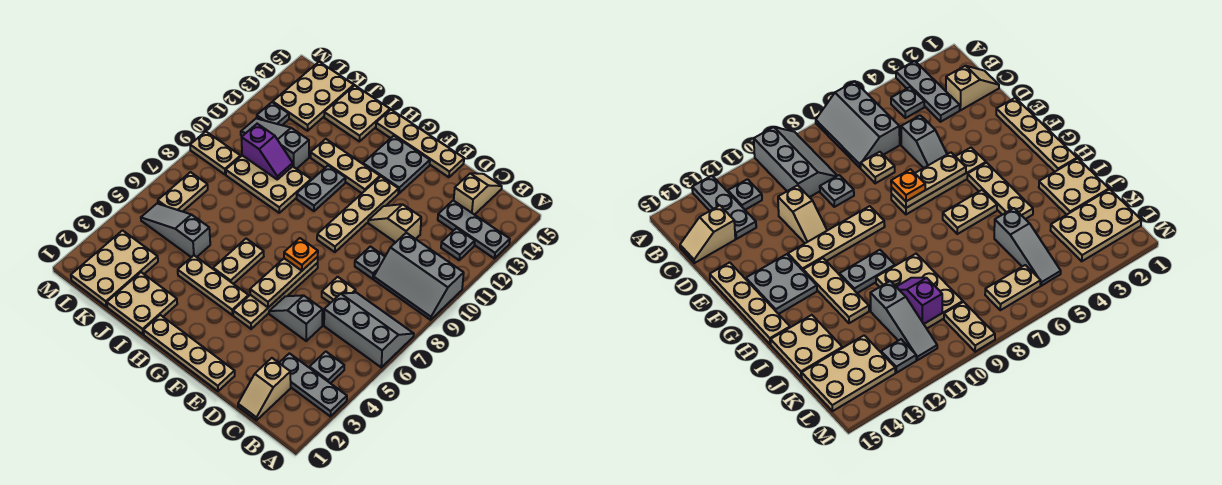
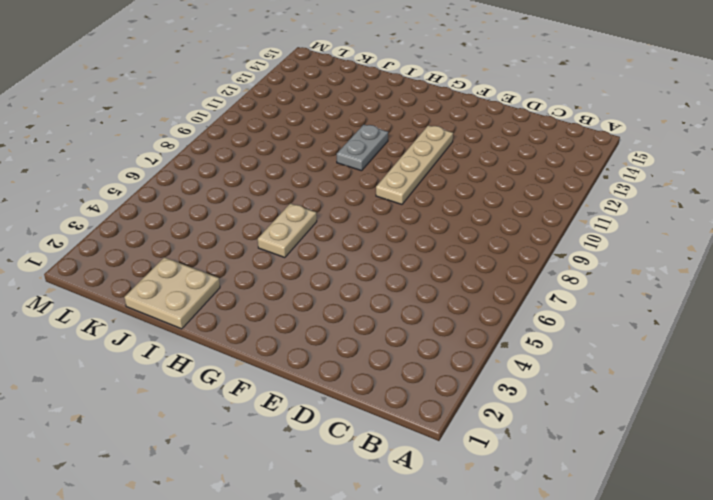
none -> grey plate A3:C3 level 1
none -> grey slope A6:C7 level 1 top 6
none -> grey slope A9:C10 level 1 top 10
none -> grey plate A13:C13 level 1

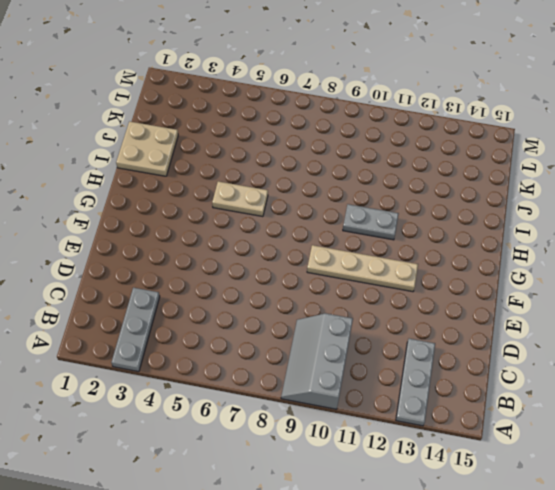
none -> grey slope A6:C7 level 1 top 6
none -> grey plate B4 level 1
none -> grey plate B12 level 1
none -> tan slope C1:C2 level 1 top 2

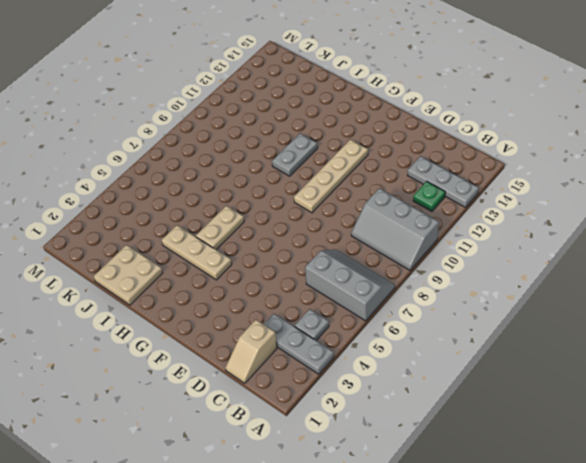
green plate B12 level 1 -> grey plate B12 level 1
none -> tan slope C14:C15 level 1 top 14
none -> grey slope D5:E5 level 1 top D
none -> tan plate D7 level 1
none -> grey plate D9 level 1

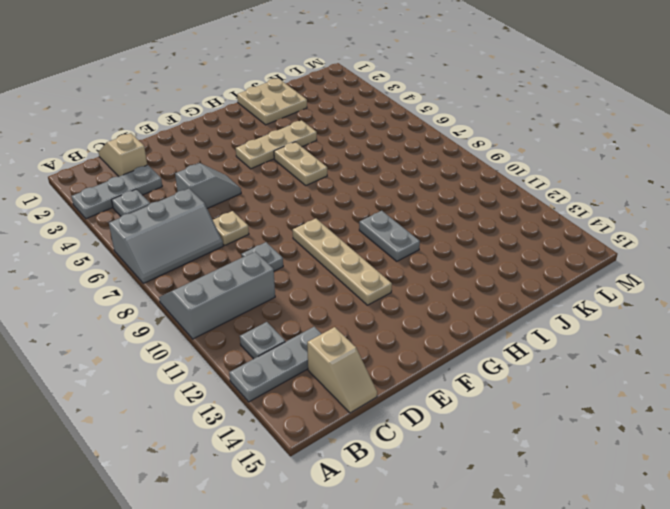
none -> tan slope D11:E11 level 1 top D
none -> tan plate E1:H1 level 1
none -> tan plate E15:H15 level 1
none -> tan plate F4:F7 level 1

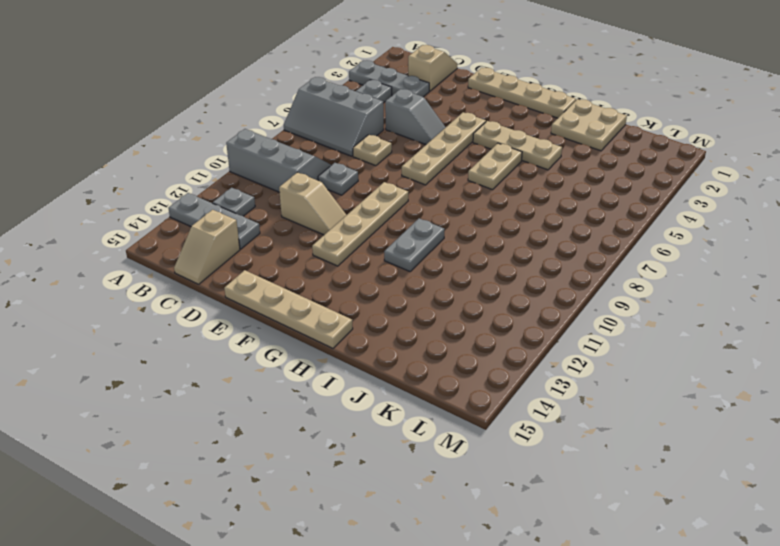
none -> grey plate F13:G14 level 1
none -> tan plate G12:I12 level 1
none -> tan plate I9:K10 level 1
none -> tan plate I14:J15 level 1

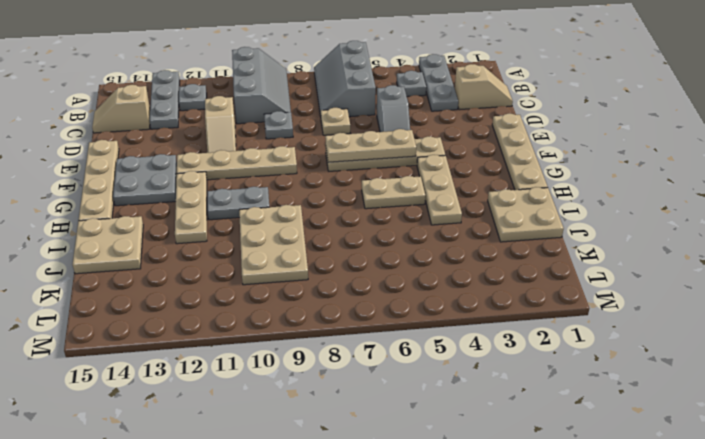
none -> grey slope J5:L5 level 1 top J
none -> grey slope J11:L11 level 1 top J
none -> tan plate K1:L3 level 1
none -> tan plate K13:L15 level 1

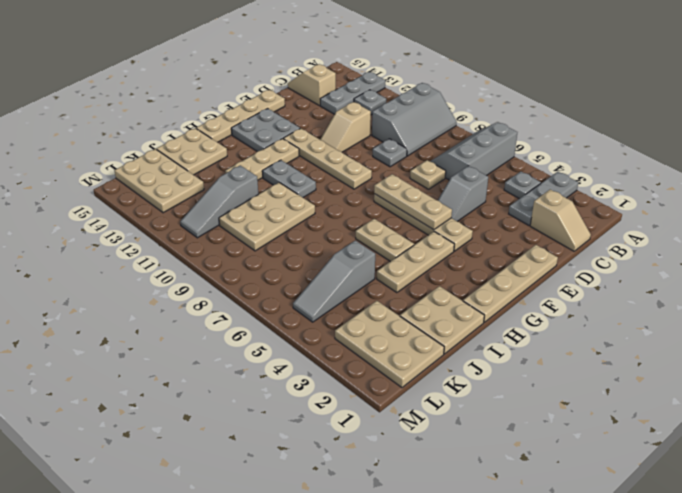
none -> tan plate L6:L7 level 1
none -> tan plate L9:M9 level 1
none -> grey plate L12 level 1
none -> purple slope J10:K10 level 2 top K

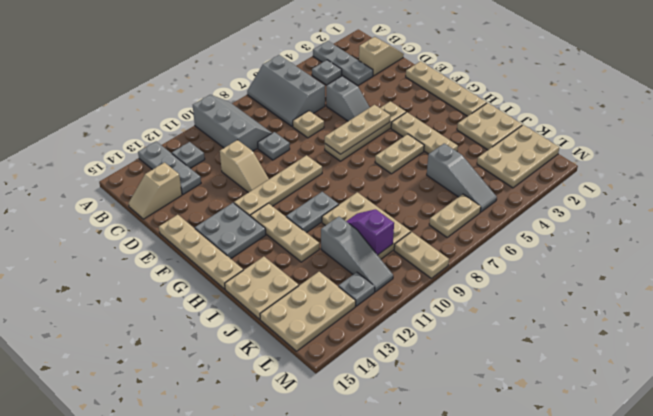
none -> orange plate F7 level 3

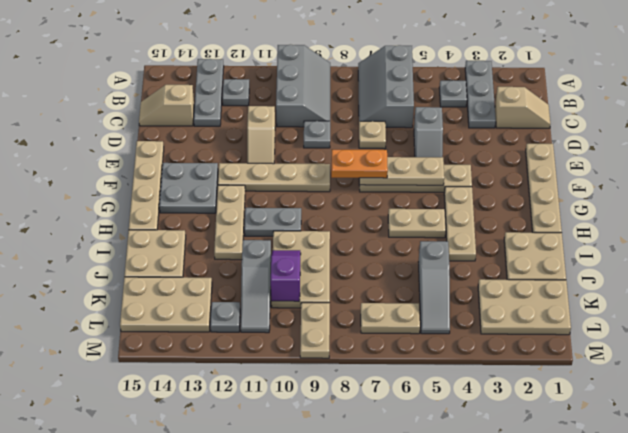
orange plate F7:F8 level 3 -> orange plate F7 level 3

